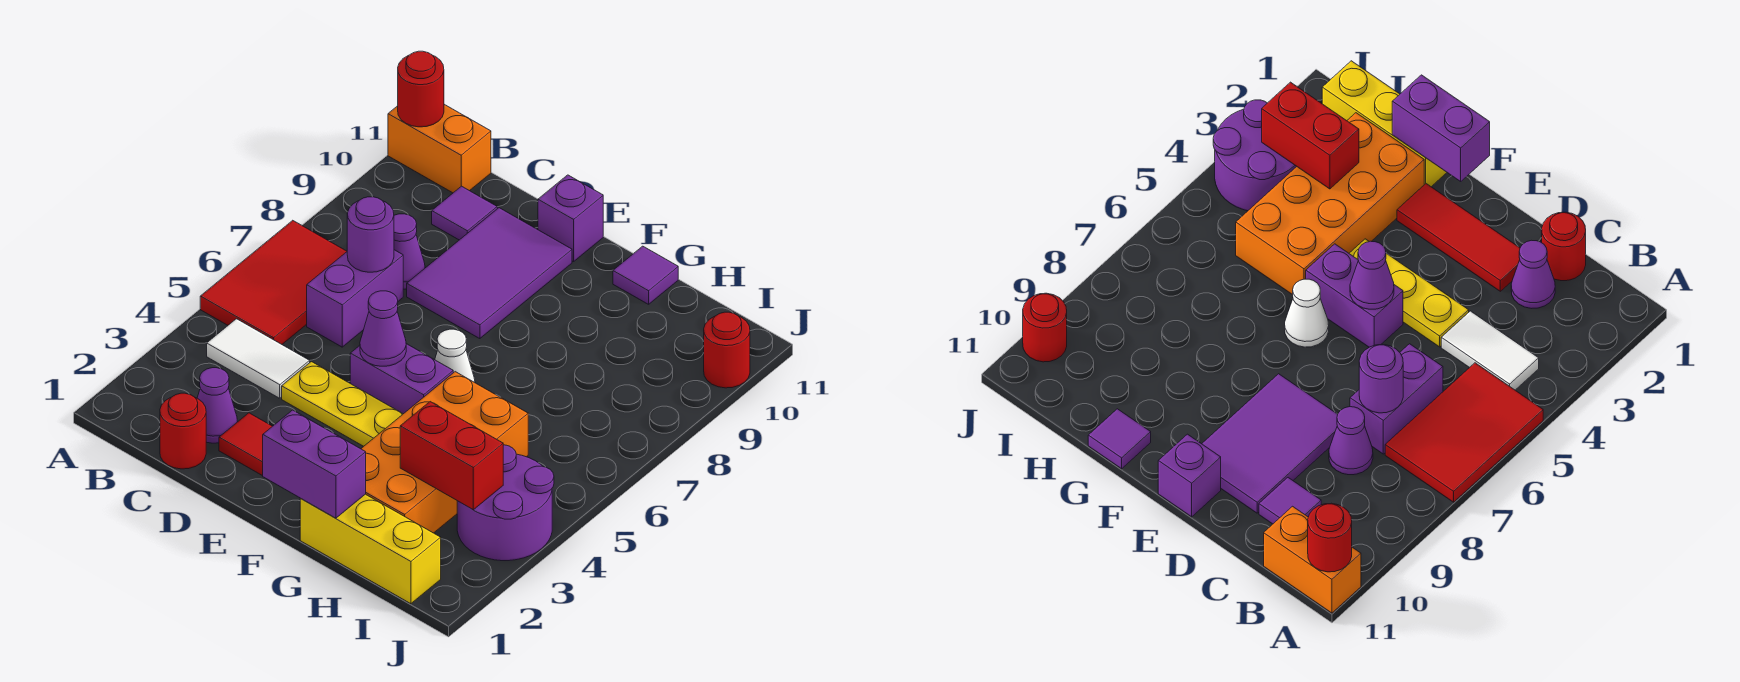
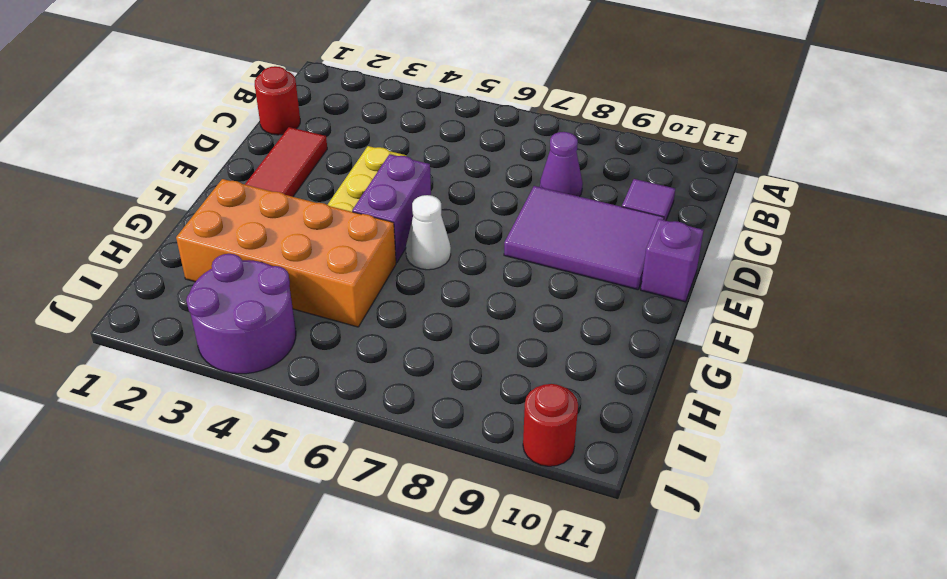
none -> red tile A5:B7 level 1
none -> orange brick A11:B11 level 1
none -> white tile B4:C4 level 1

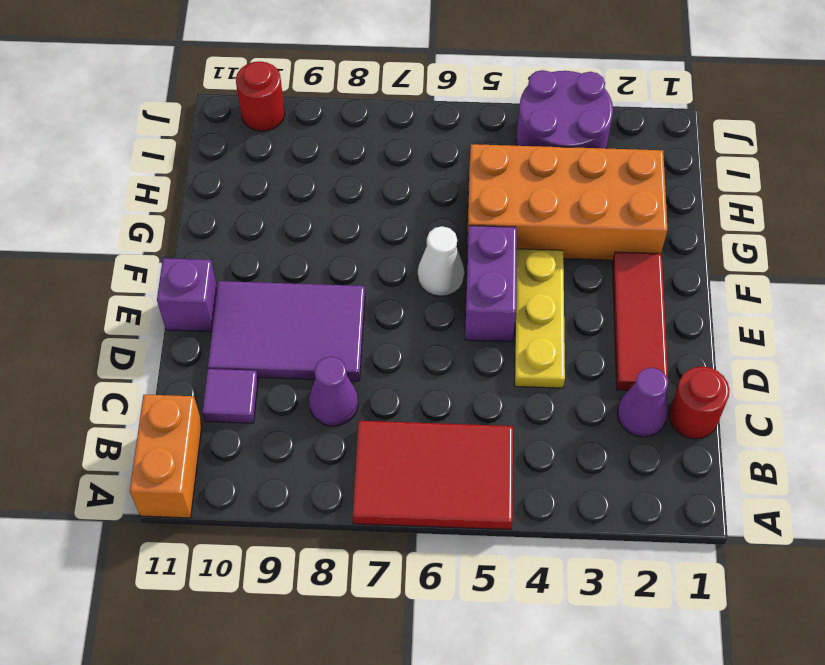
none -> white tile B4:C4 level 1
none -> purple brick C6:C7 level 1
none -> yellow brick G1:I1 level 1

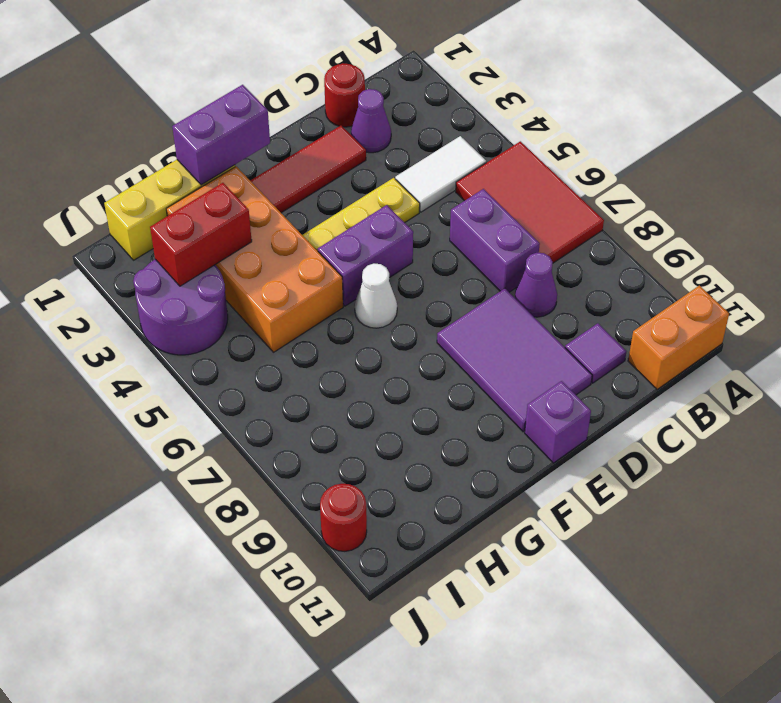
none -> purple tile G11 level 1
none -> red round brick A11 level 2
none -> purple round brick C7 level 2

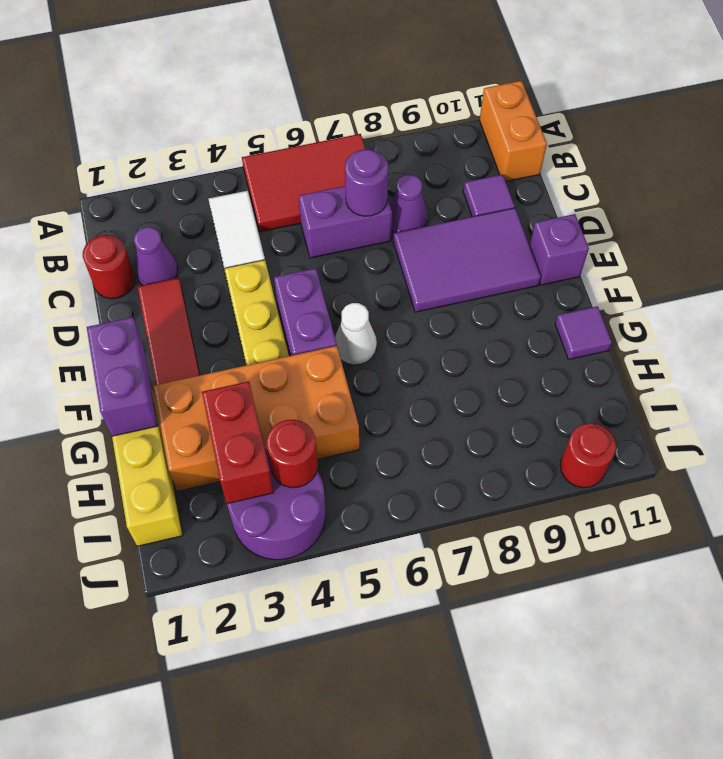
red round brick I4 level 2 -> red round brick A11 level 2
none -> purple cone E5 level 2

